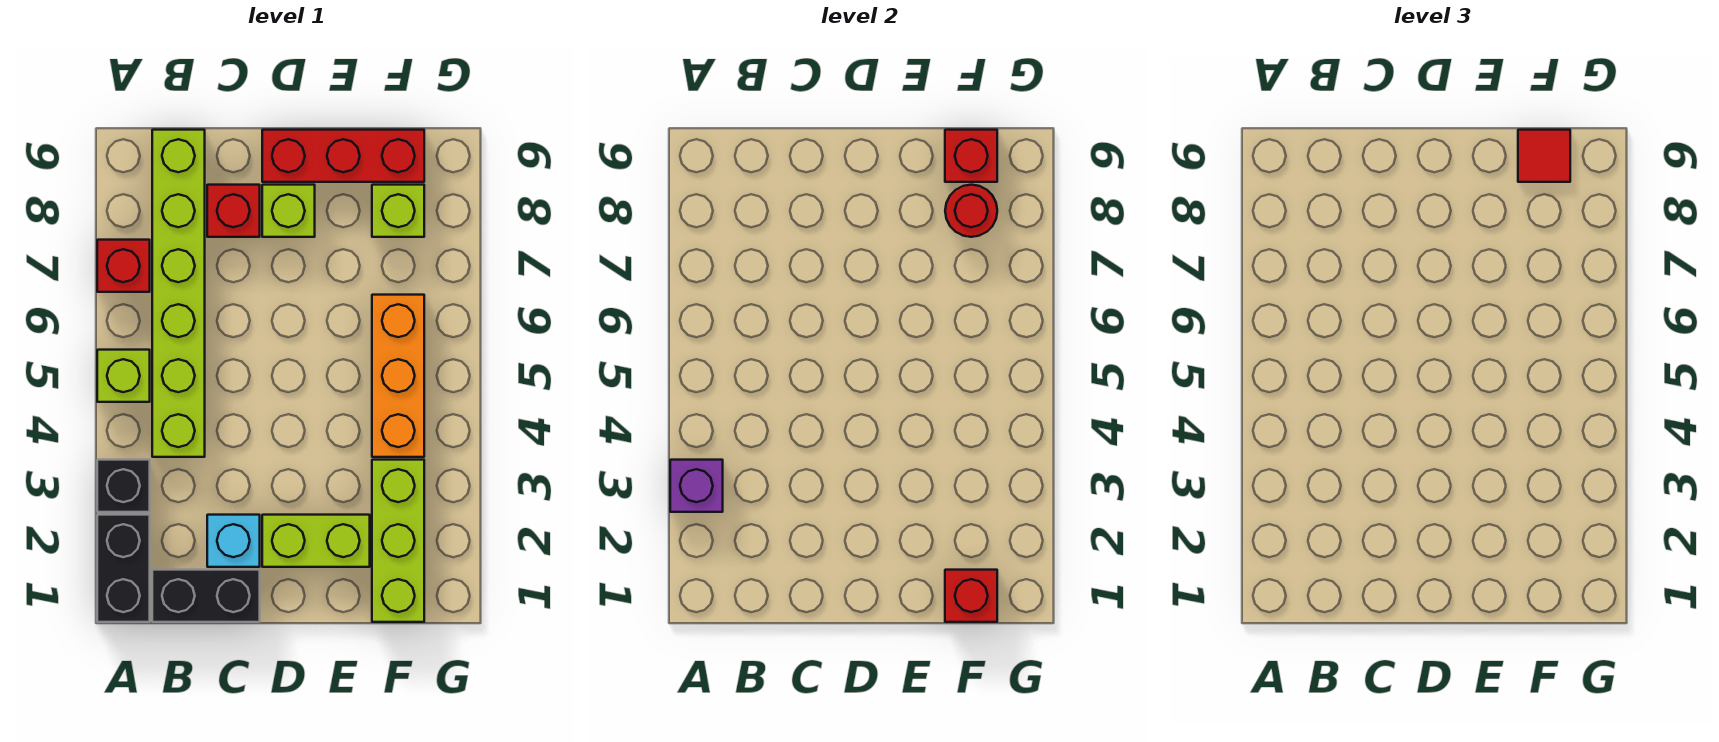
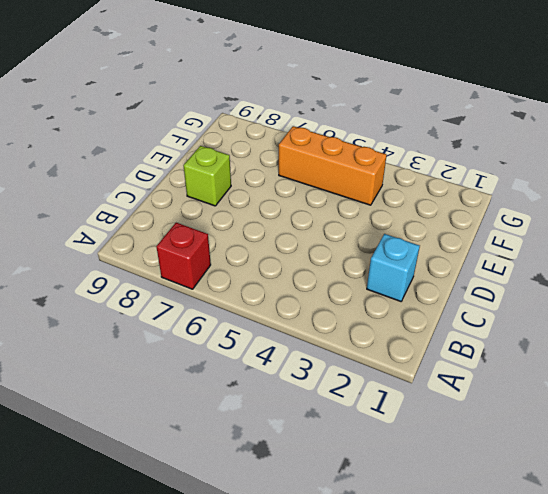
none -> black brick A1:A2 level 1
none -> black brick A3 level 1
none -> lime brick A5 level 1

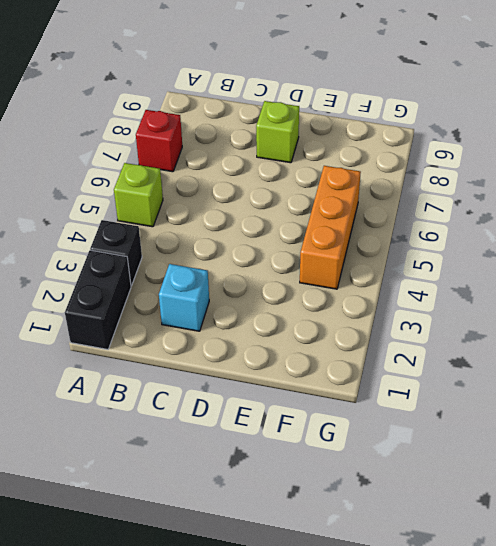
none -> black brick B1:C1 level 1
none -> lime brick B4:B9 level 1
none -> red brick C8 level 1

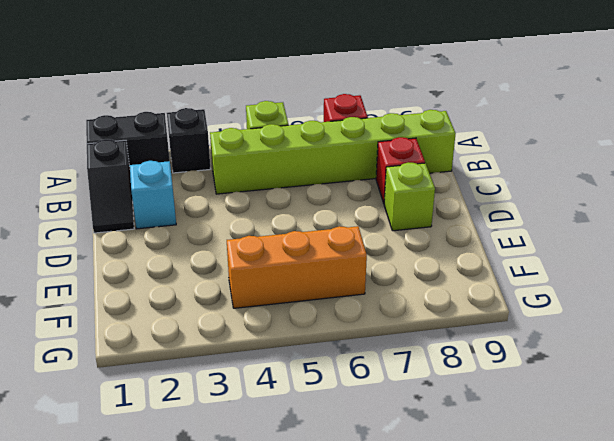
black slope B1:C1 level 1 top B -> black brick B1:C1 level 1
none -> lime brick D2:E2 level 1
none -> red brick D9:F9 level 1
none -> lime brick F1:F3 level 1

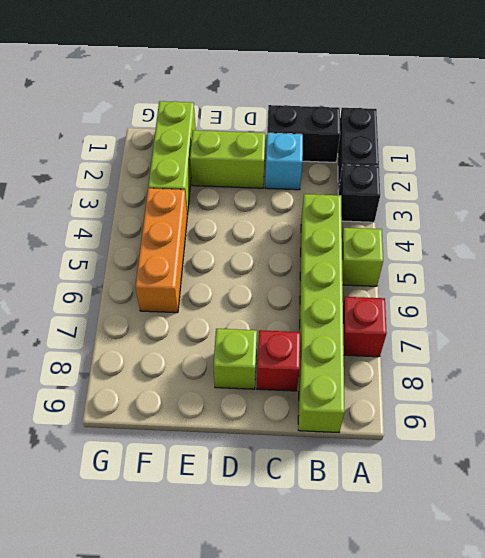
none -> red brick D9:F9 level 1
none -> lime brick F8 level 1
none -> purple brick A3 level 2

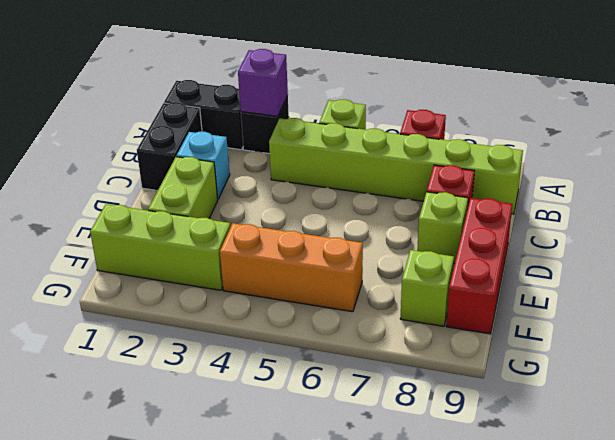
none -> red brick F1 level 2
none -> red round brick F8 level 2
none -> red brick F9 level 2

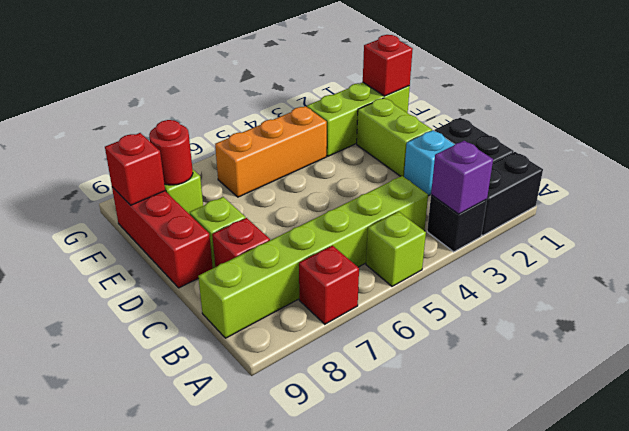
none -> red tile F9 level 3

